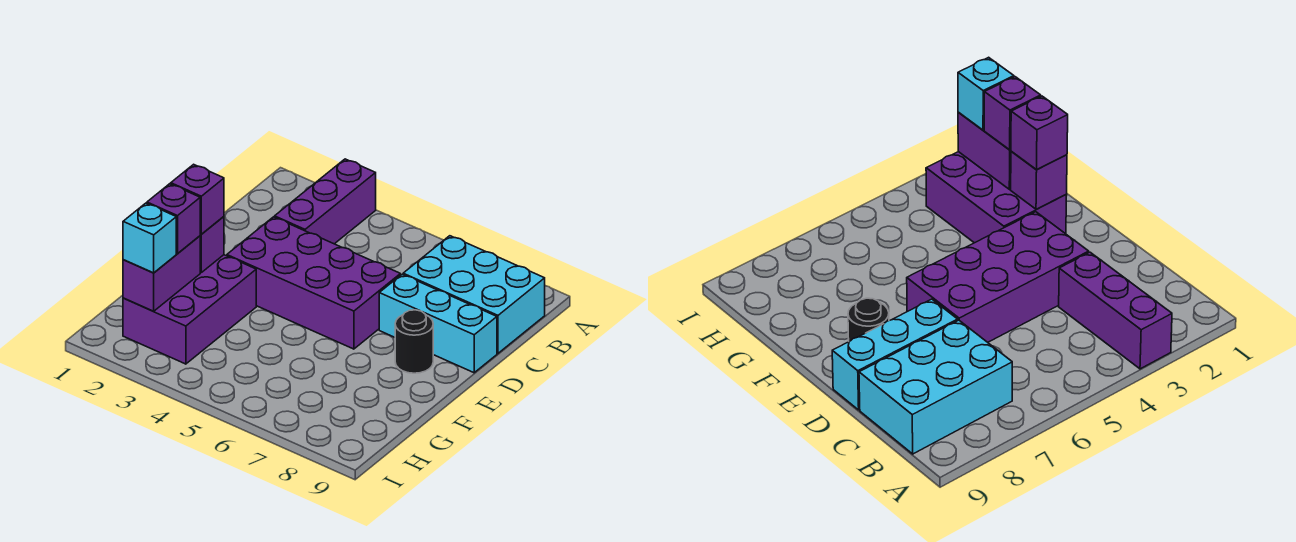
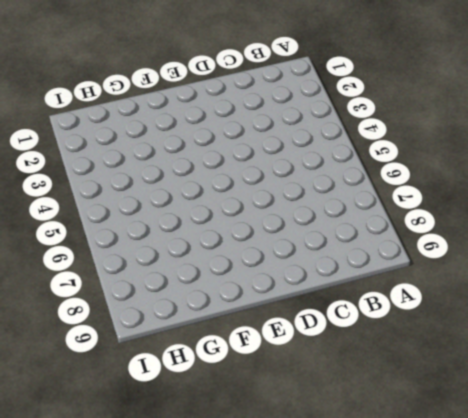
none -> purple brick A3:C3 level 1
none -> cyan brick B7:C9 level 1

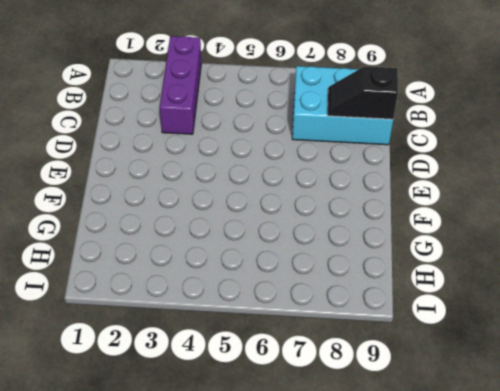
black slope C8:C9 level 2 top 9 -> none
none -> purple brick D3:E6 level 1
none -> cyan brick D7:D9 level 1

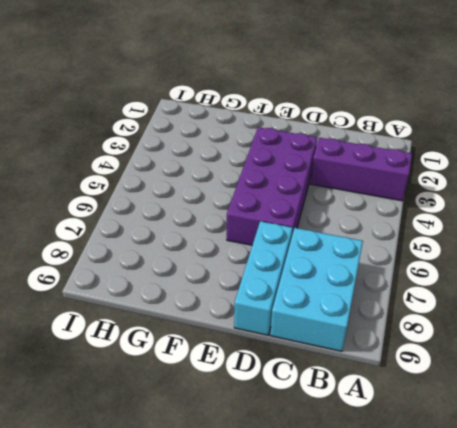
none -> black round brick E8 level 1
none -> purple brick F2:H3 level 1

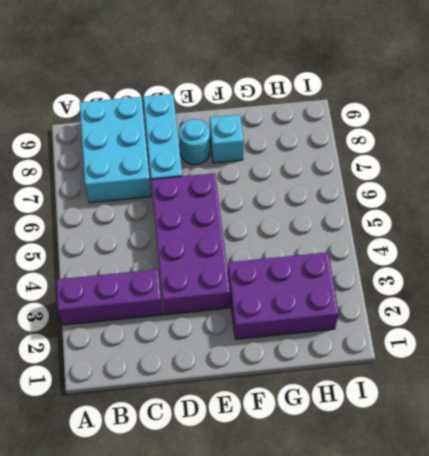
cyan round brick E8 level 1 -> black round brick E8 level 1
cyan brick F8 level 1 -> cyan brick H2 level 3
none -> purple brick F2 level 2
none -> purple brick G2:H2 level 2

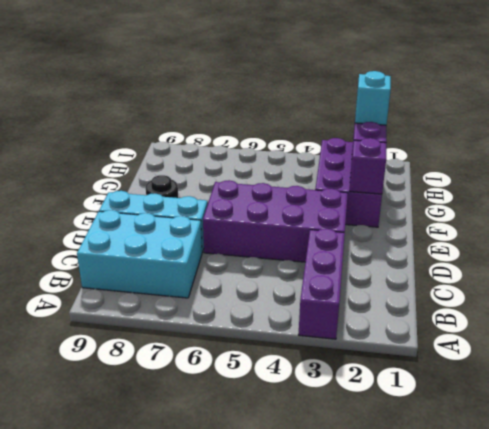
none -> purple brick F2 level 3
none -> purple brick G2 level 3

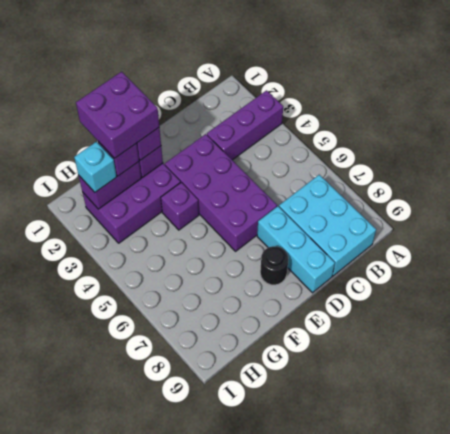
purple brick F1:G2 level 4 -> none
purple brick F4 level 1 -> none

